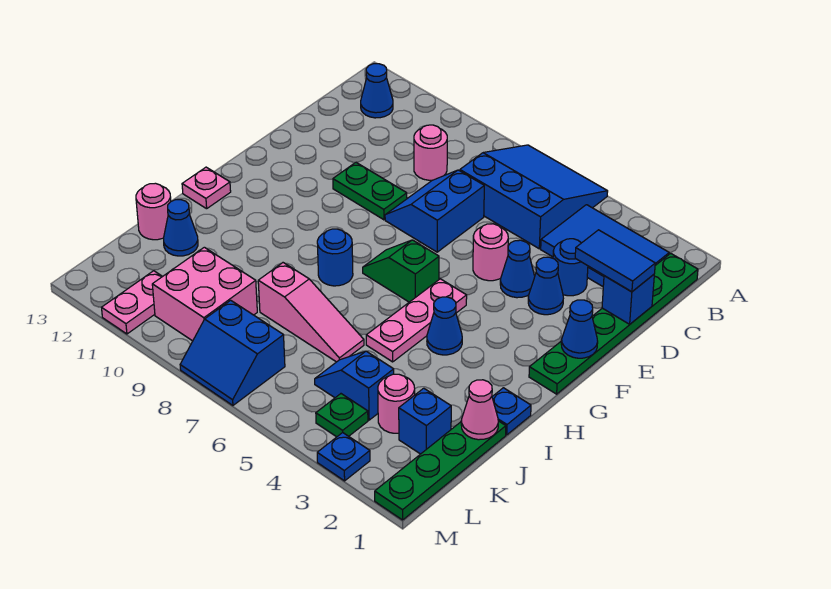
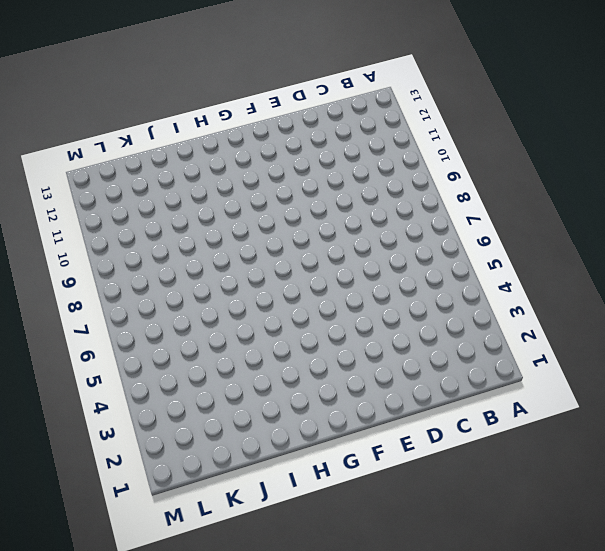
none -> blue slope A5:C7 level 1 top C
none -> green plate B1:G1 level 1
none -> blue tile B2:C4 level 1
none -> blue cone B12 level 1

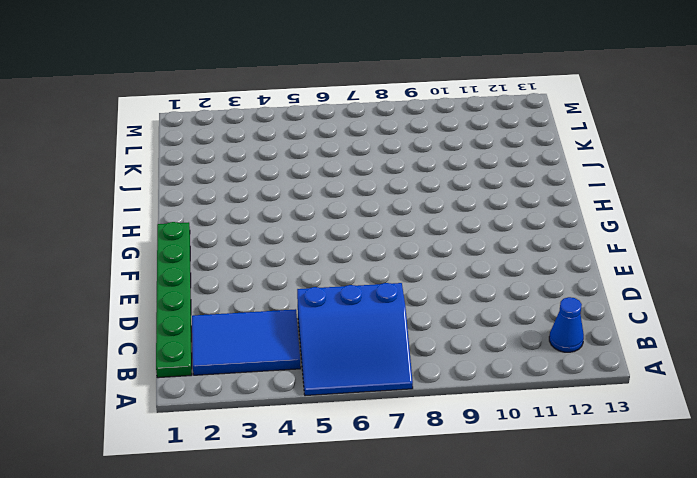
none -> pink round brick C9 level 1
none -> blue round brick D3 level 1
none -> blue slope D7:E8 level 1 top 7
none -> blue cone E3 level 1

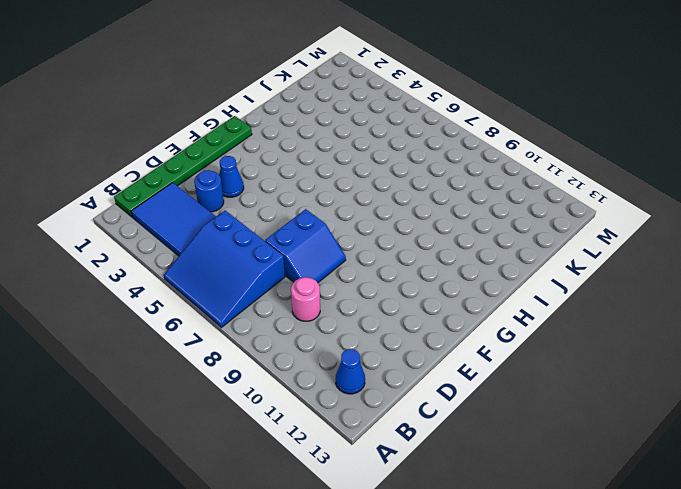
none -> blue cone E4 level 1
none -> pink round brick E5 level 1
none -> green plate E9:E10 level 1
none -> pink plate G5:I5 level 1

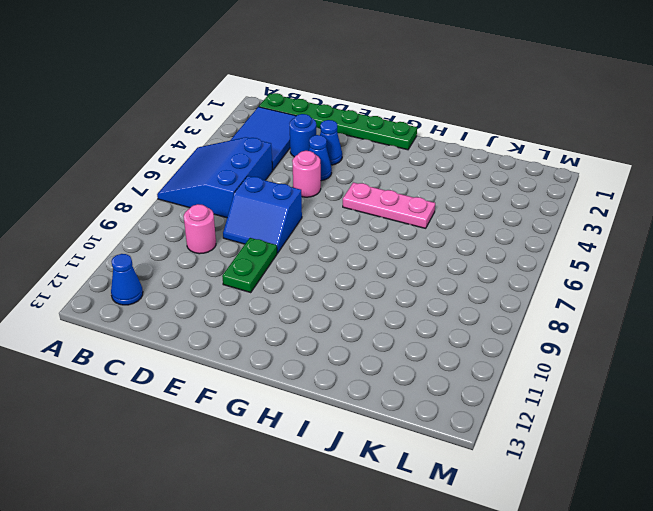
none -> green slope G6:G7 level 1 top 6
none -> blue cone H4 level 1
none -> blue round brick H8 level 1
none -> pink plate H13 level 1

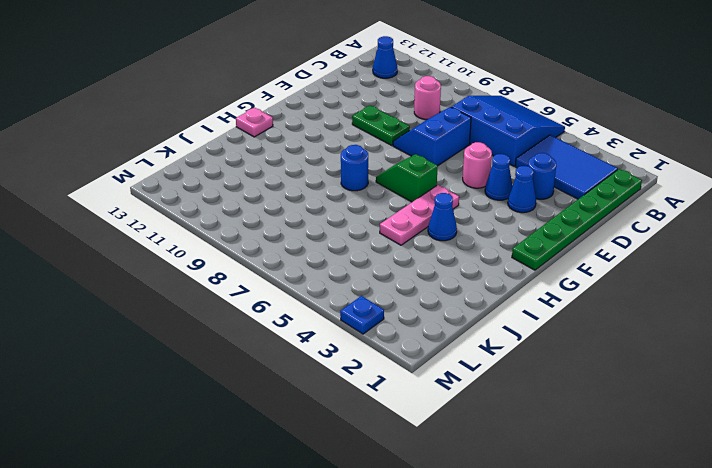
none -> blue plate I1 level 1
none -> green plate J1:M1 level 1
none -> pink slope J6:J8 level 1 top 8
none -> blue cone J12 level 1

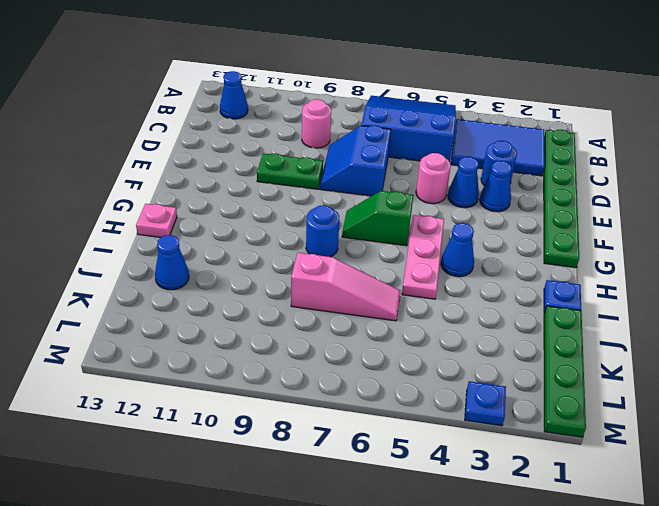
none -> pink round brick J13 level 1
none -> blue brick K2 level 1
none -> pink round brick K3 level 1
none -> blue slope K4:K5 level 1 top 4

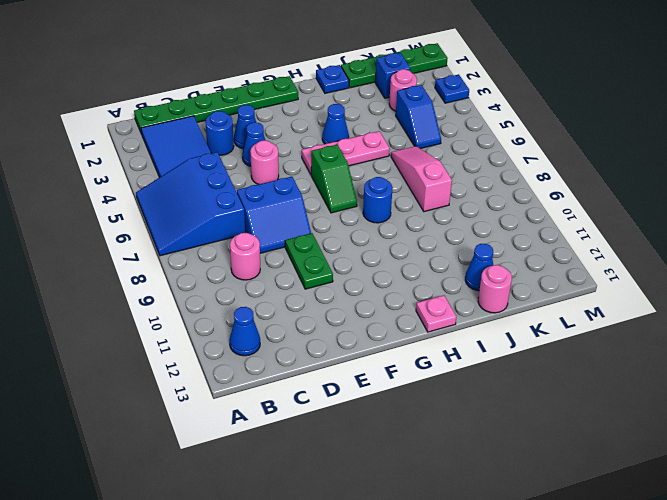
none -> pink brick K9:L10 level 1
none -> green plate L4 level 1
none -> blue slope L7:M8 level 1 top L
none -> pink plate L11:M11 level 1

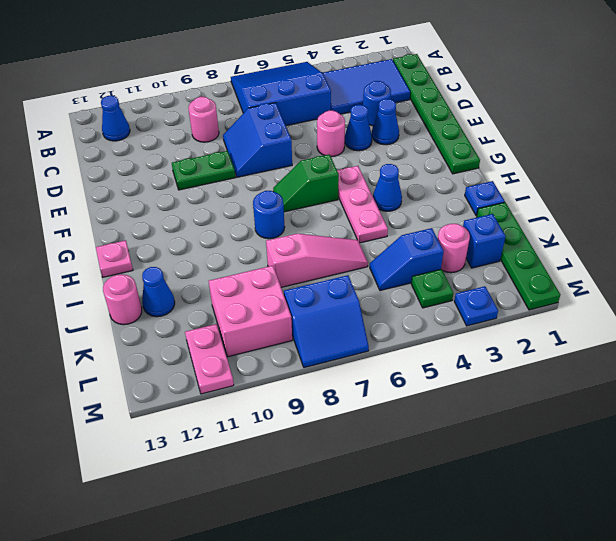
none -> blue brick D1 level 2
none -> blue cone F1 level 2
none -> pink cone J1 level 2
none -> blue tile D1:D2 level 3

